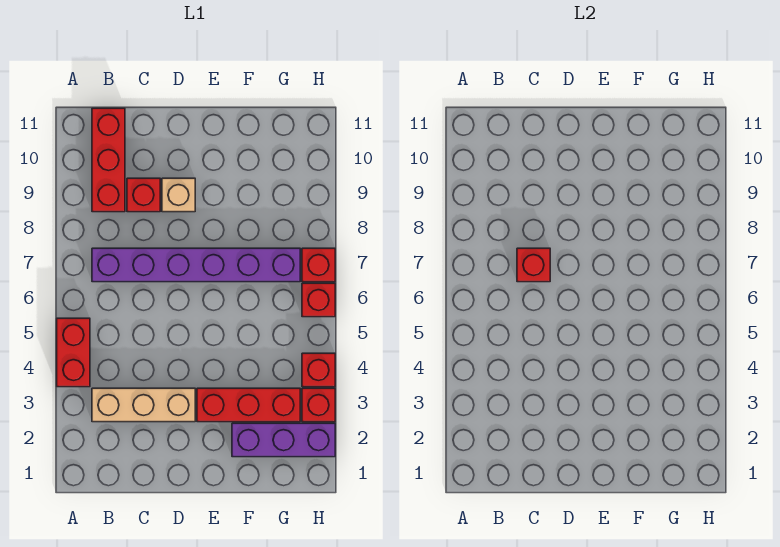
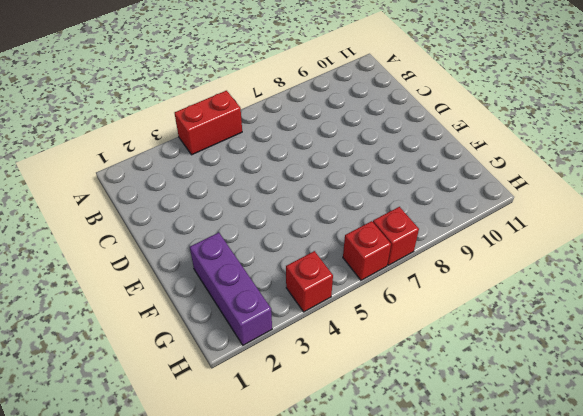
none -> tan brick B3:D3 level 1
none -> purple brick B7:G7 level 1
none -> red brick B9:B11 level 1

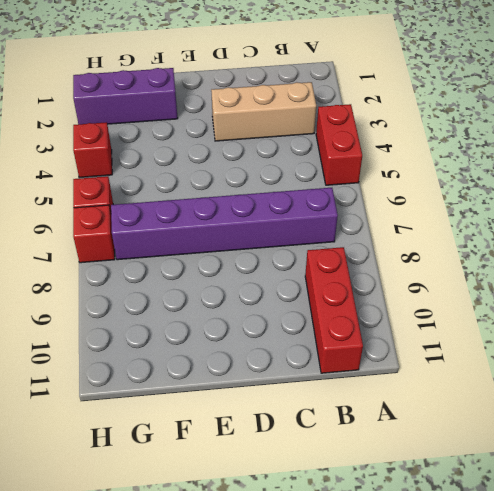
none -> red brick C9 level 1
none -> tan brick D9 level 1
none -> red brick E3:G3 level 1

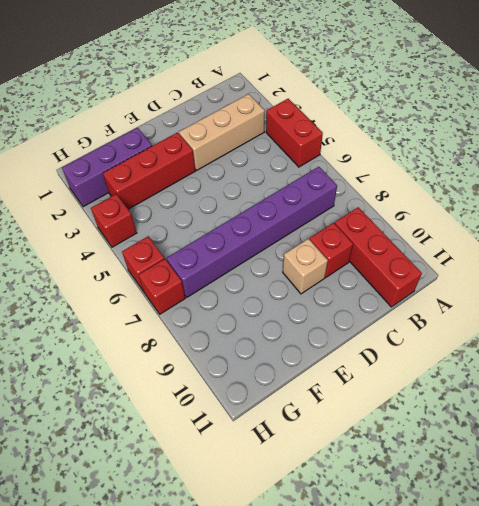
none -> red brick H3 level 1
none -> red brick C7 level 2

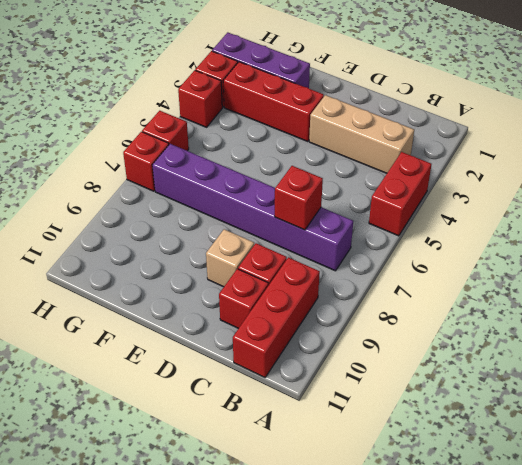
red brick C10 level 1 -> none

